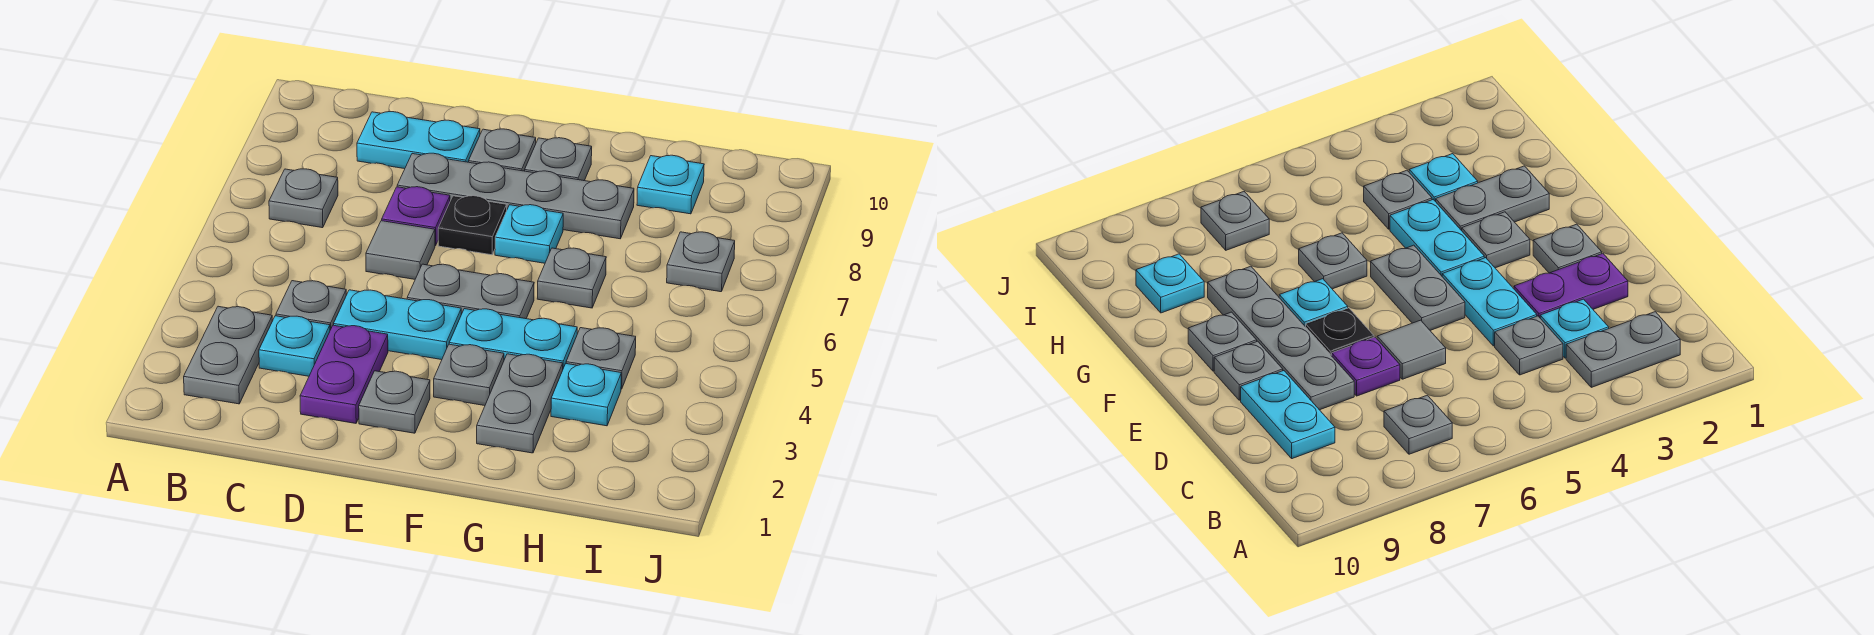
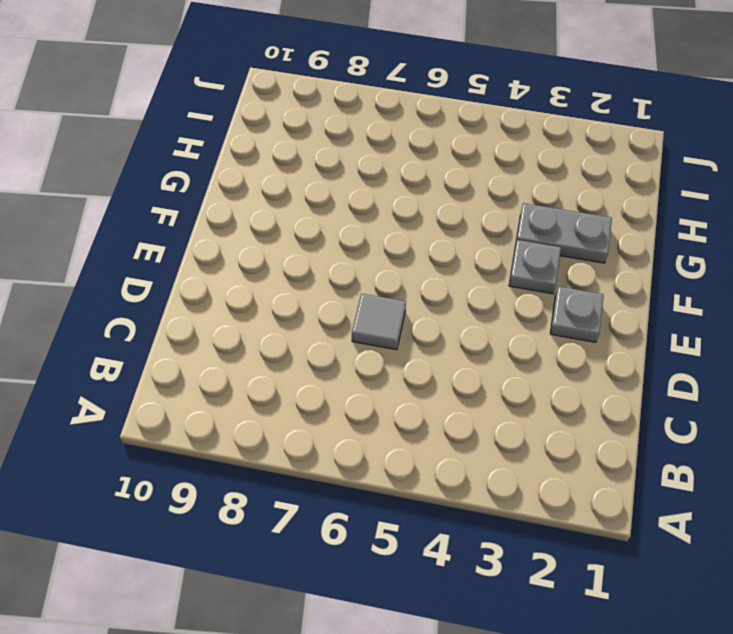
none -> grey plate B2:B3 level 1
none -> grey plate B7 level 1
none -> cyan plate C3 level 1

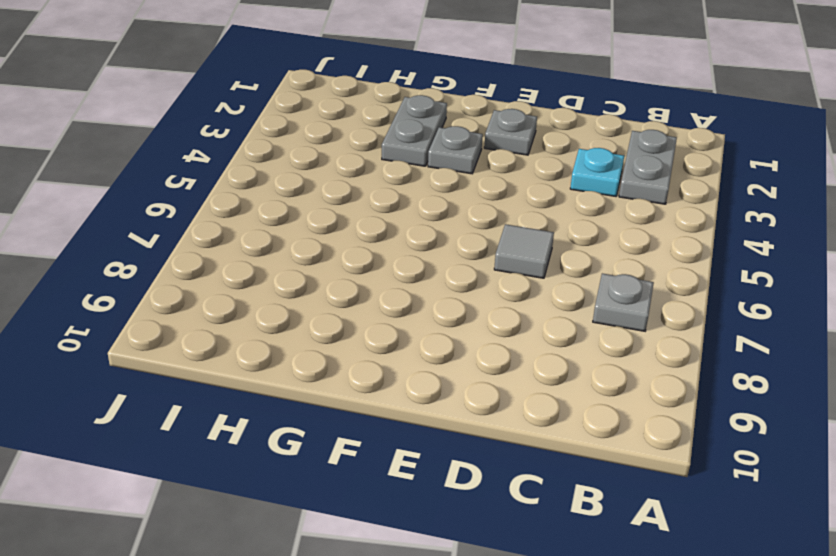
none -> grey plate C4 level 1
none -> cyan plate C9:D9 level 1
none -> purple plate D2:D3 level 1

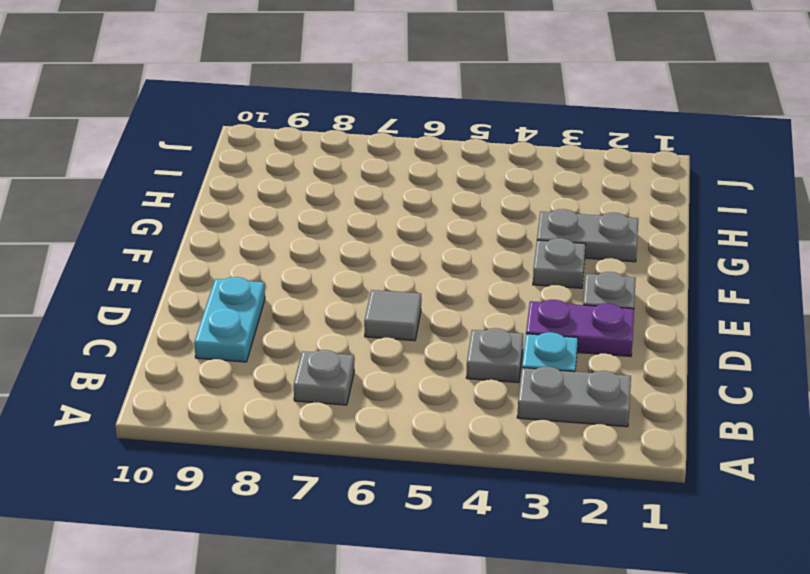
none -> cyan plate D4:E4 level 1
none -> purple plate D7 level 1
none -> grey plate D8:G8 level 1

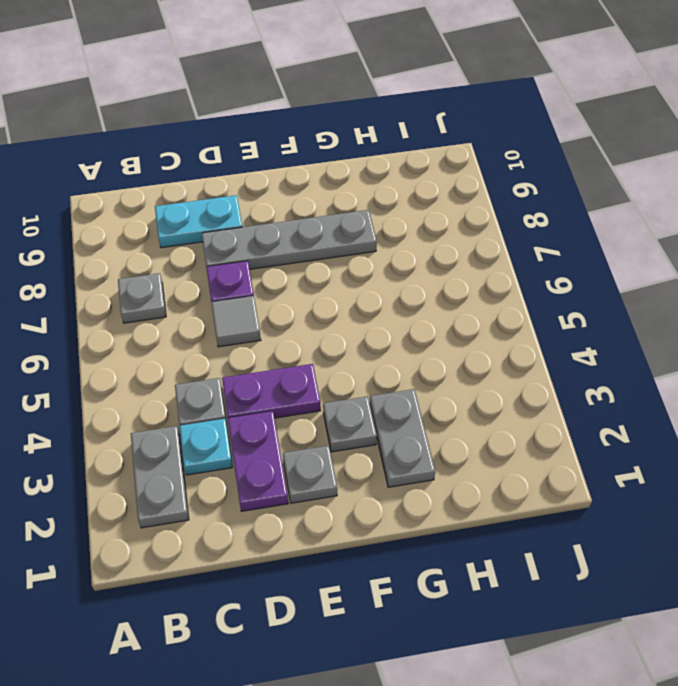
purple plate D4:E4 level 1 -> cyan plate D4:E4 level 1
none -> grey plate E5:F5 level 1
none -> black plate E7 level 1
none -> grey plate E9 level 1

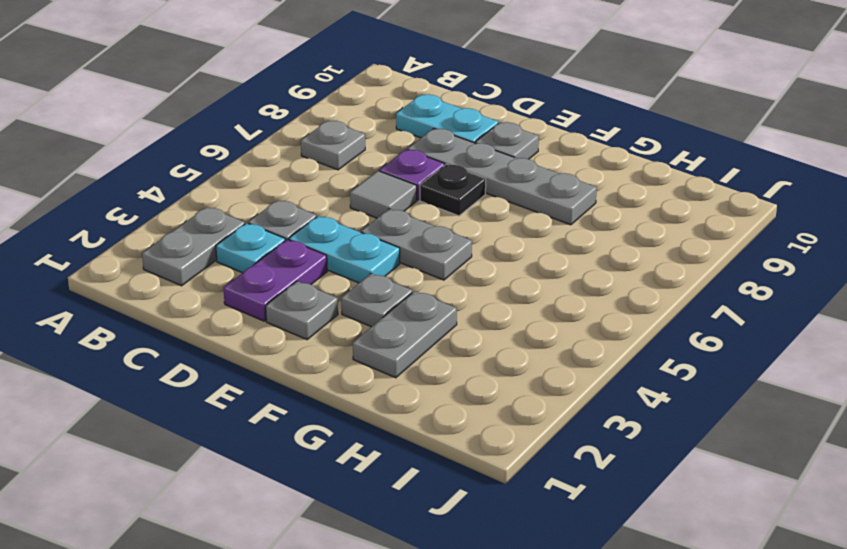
none -> cyan plate F4:G4 level 1
none -> cyan plate F7 level 1
none -> grey plate F9 level 1

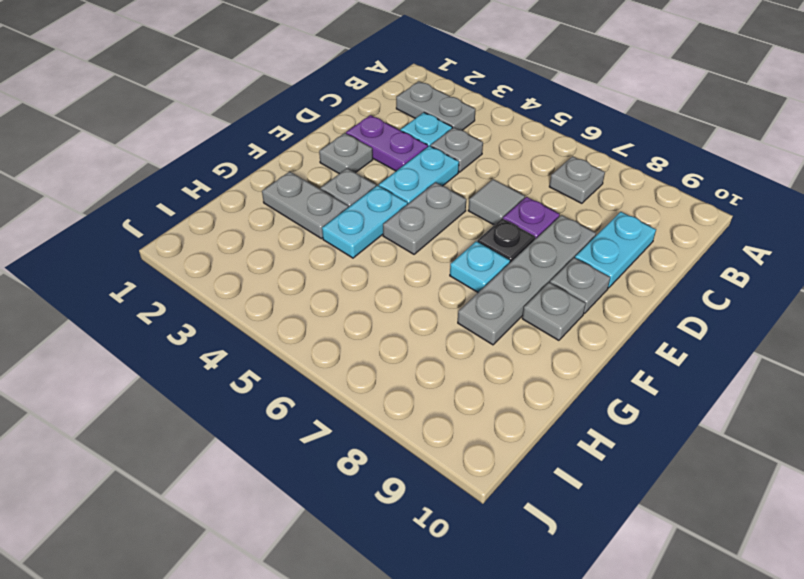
none -> grey plate G6 level 1
none -> cyan plate H3 level 1
none -> grey plate H4 level 1

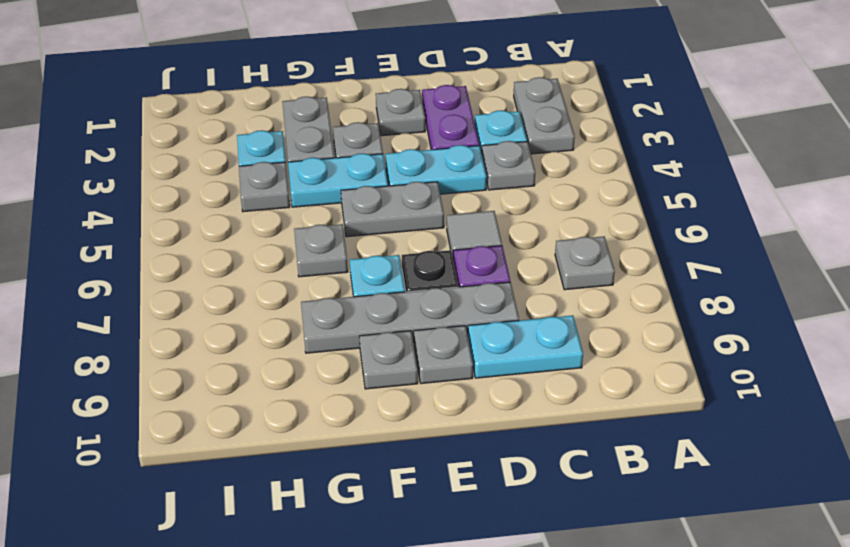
none -> cyan plate H9 level 1
none -> grey plate I7 level 1

